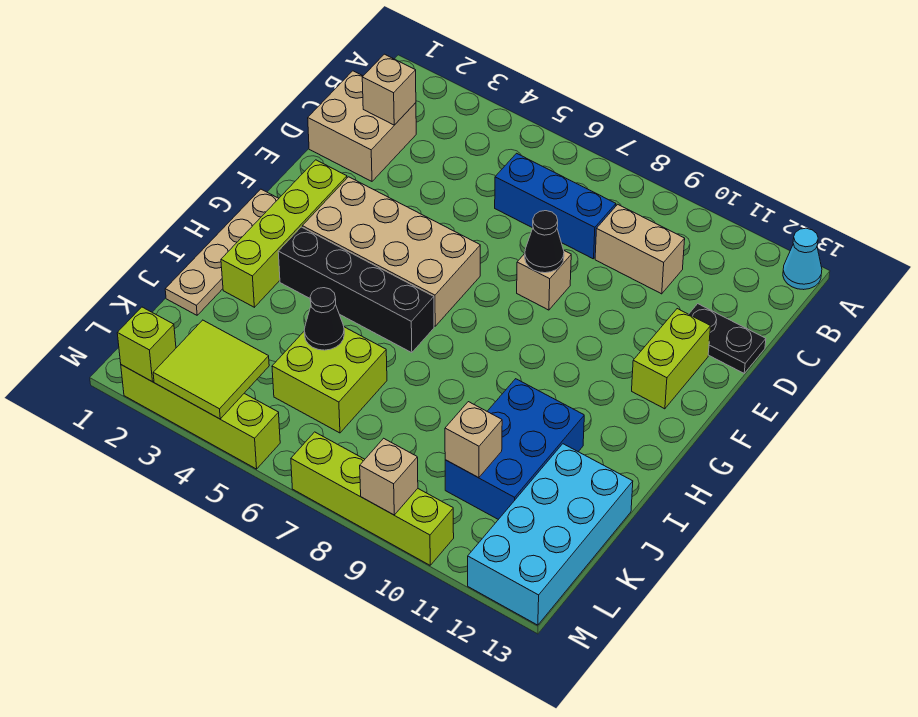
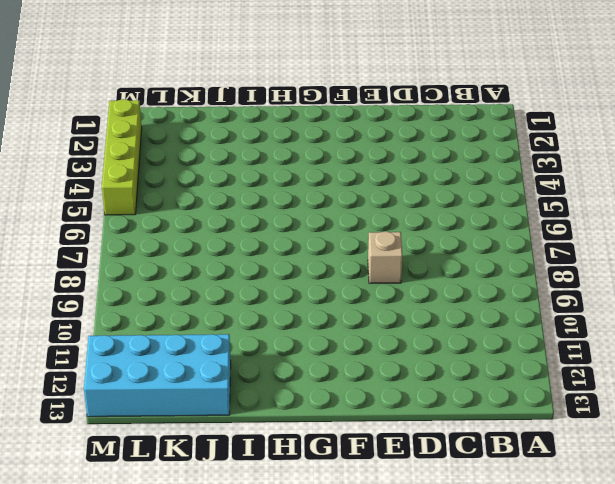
none -> cyan cone A13 level 1
none -> tan brick C1:D2 level 1
none -> blue brick C6:C8 level 1

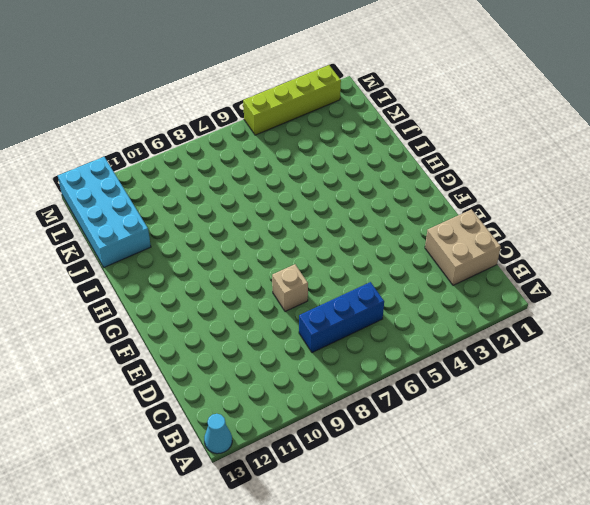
none -> tan brick C9:C10 level 1
none -> black plate D12:D13 level 1
none -> lime brick E12:F12 level 1

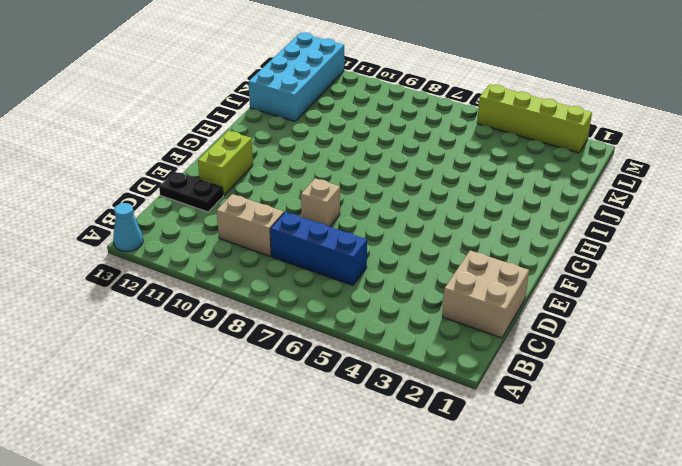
none -> lime brick F2:I2 level 1
none -> tan brick F3:G6 level 1
none -> tan plate G1:J1 level 1

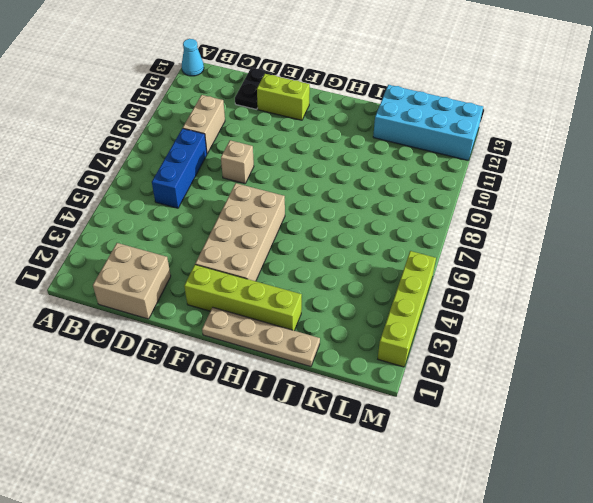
none -> black brick H3:H6 level 1
none -> blue brick I10:K11 level 1
none -> lime brick J5:K6 level 1

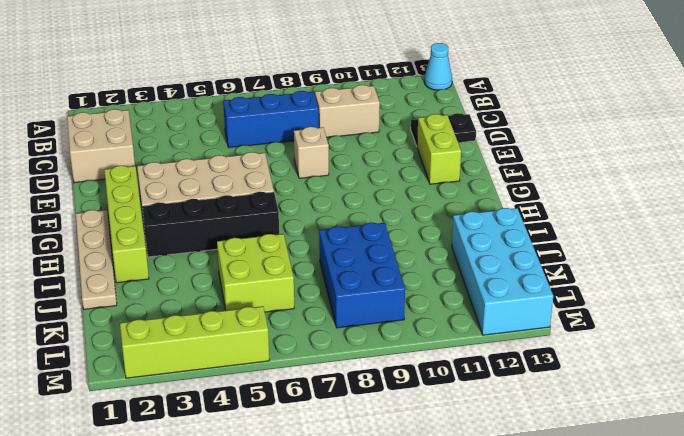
blue brick J8:L9 level 1 -> blue brick I10:K11 level 1
none -> lime brick M7:M10 level 1
none -> tan brick C2 level 2
none -> black cone E8 level 2

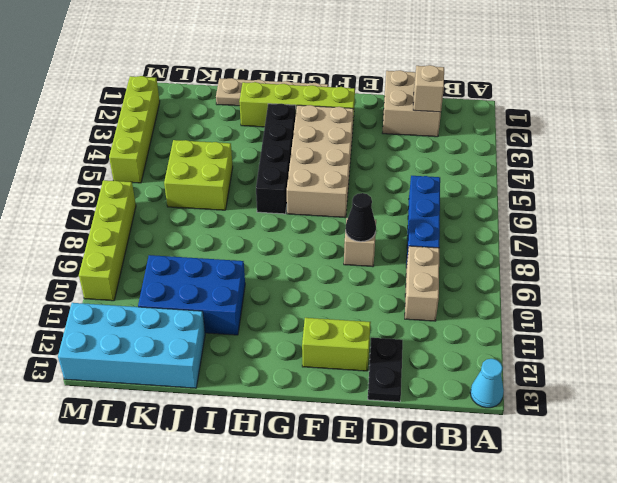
none -> black cone J5 level 2
none -> tan brick K10 level 2
none -> lime tile L3:M4 level 2

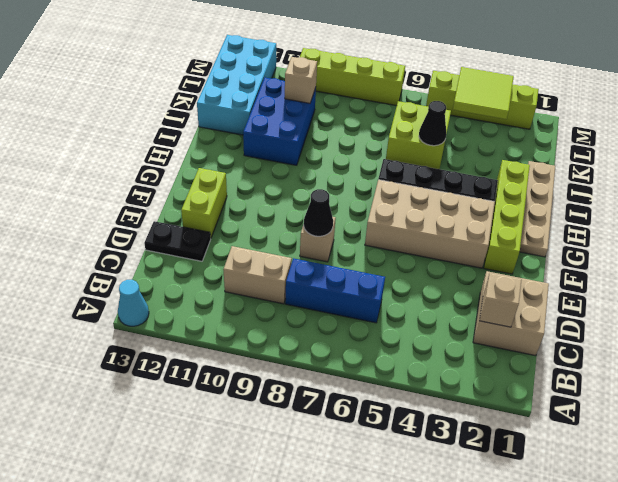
none -> lime brick M2 level 2
none -> tan brick M9 level 2

